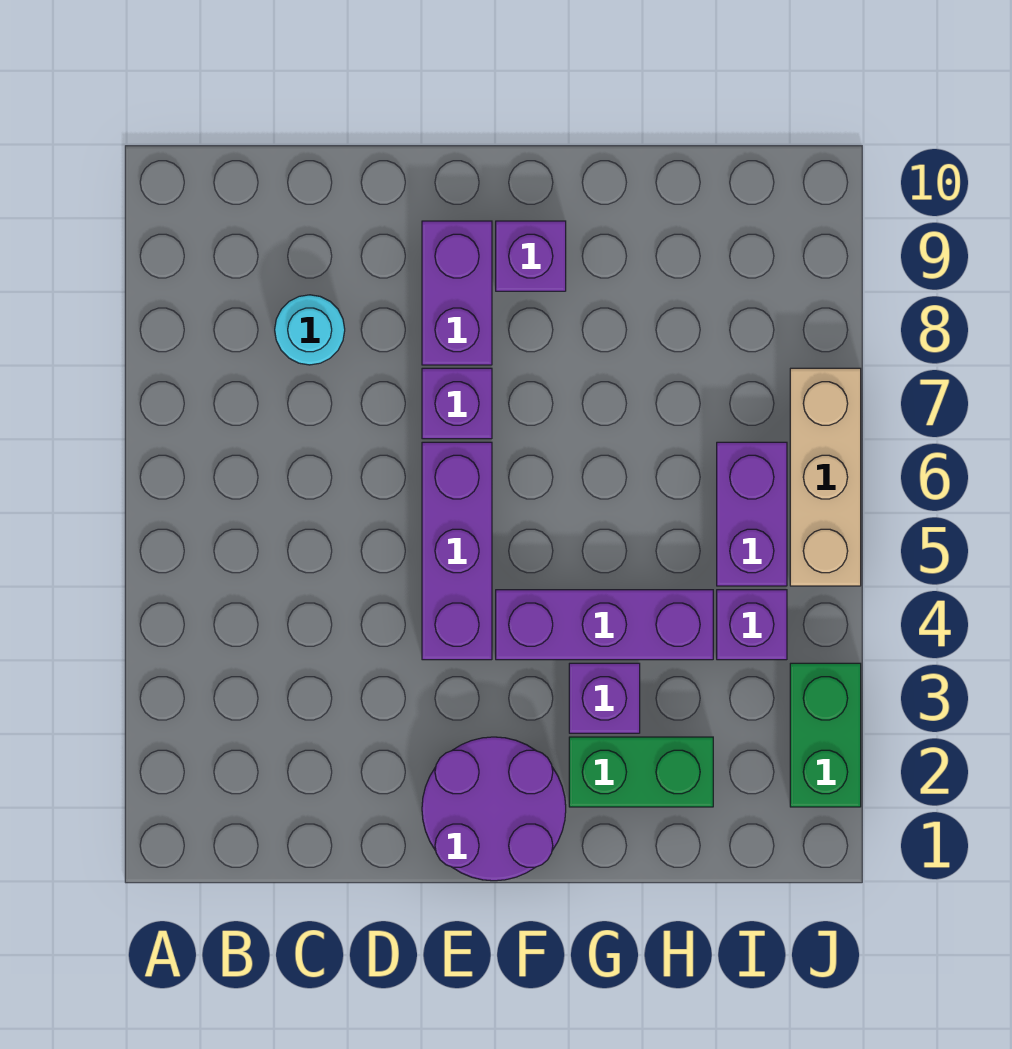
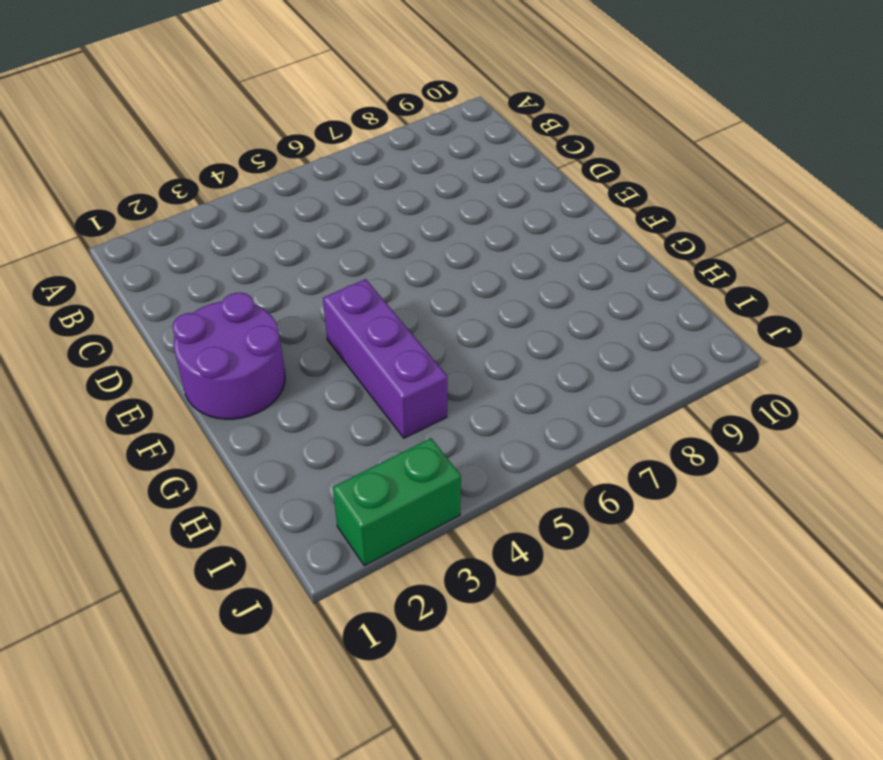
none -> cyan round brick C8 level 1
none -> purple brick E4:E6 level 1
none -> purple brick E7 level 1

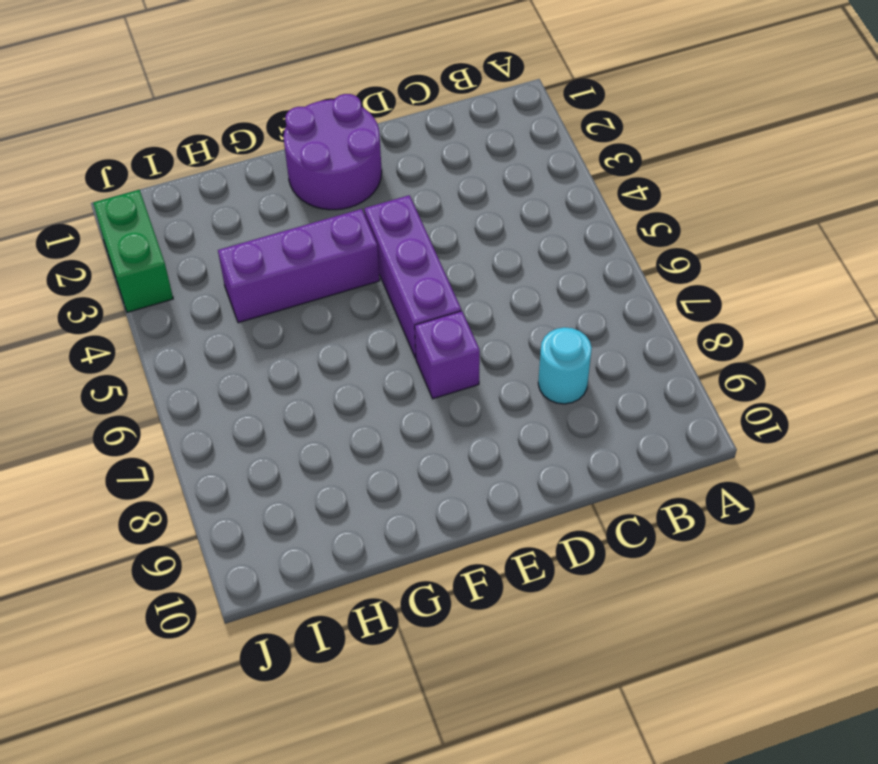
none -> purple brick E8:E9 level 1
none -> purple brick F9 level 1
none -> green brick G2:H2 level 1

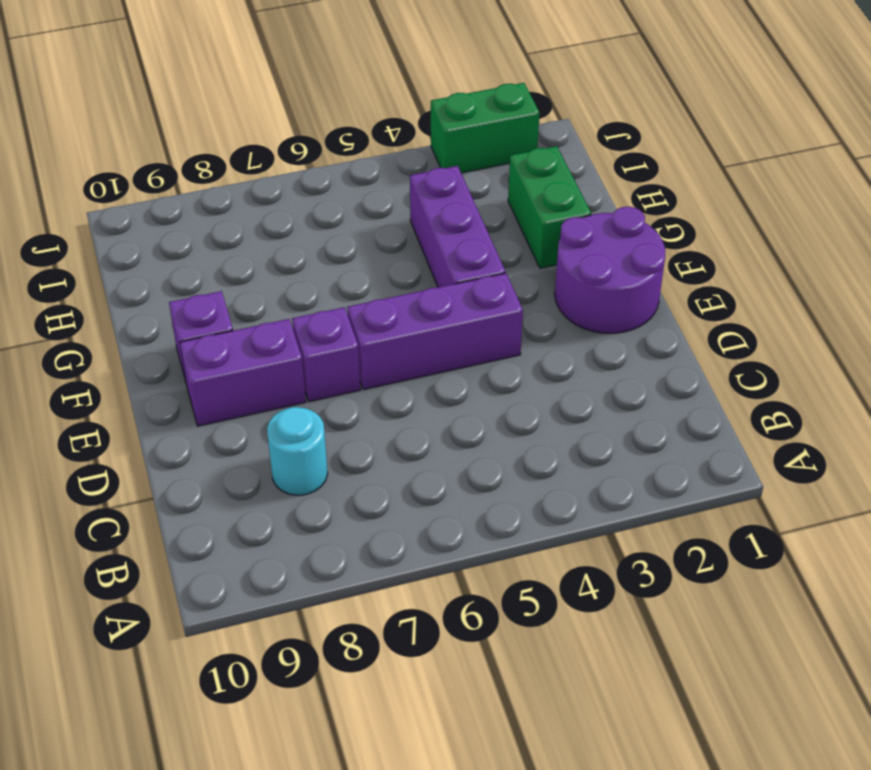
none -> purple brick G3 level 1
none -> purple brick I4 level 1
none -> purple brick I5:I6 level 1

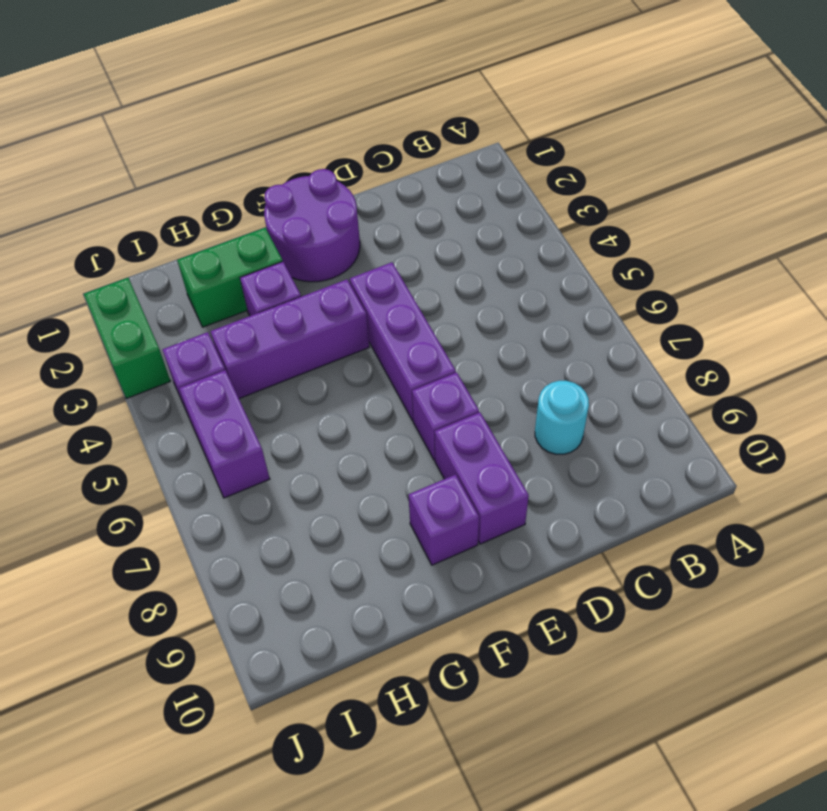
none -> tan brick J5:J7 level 1

